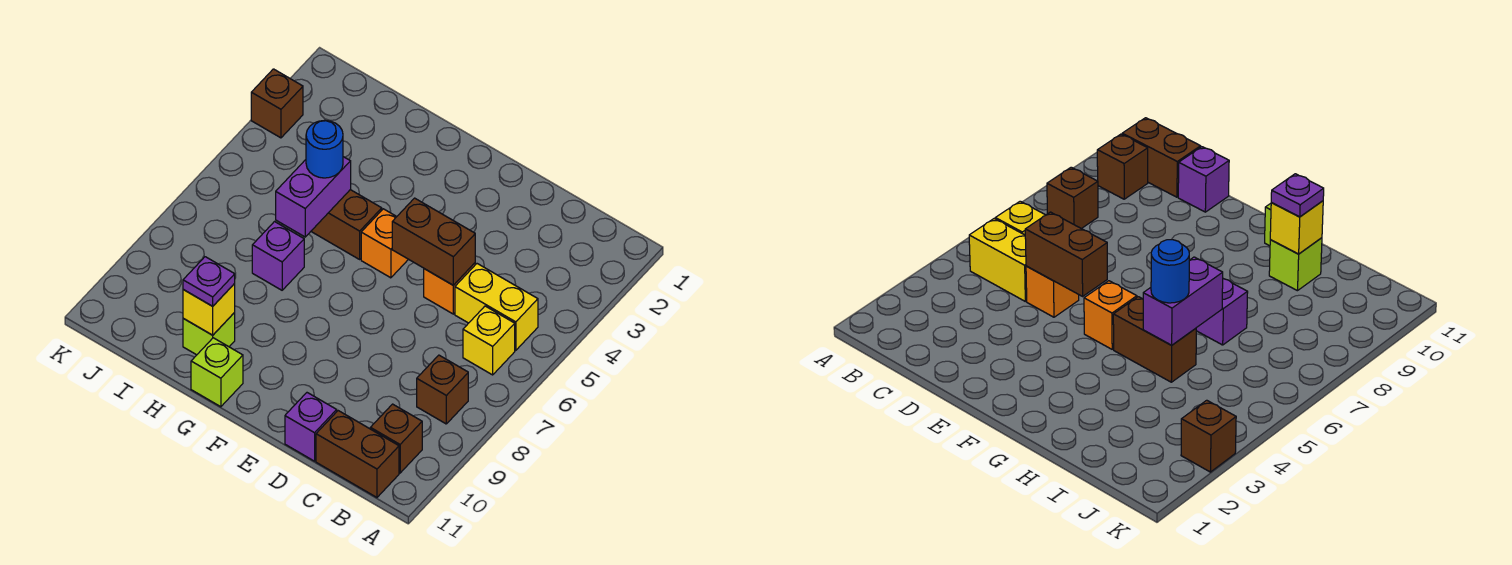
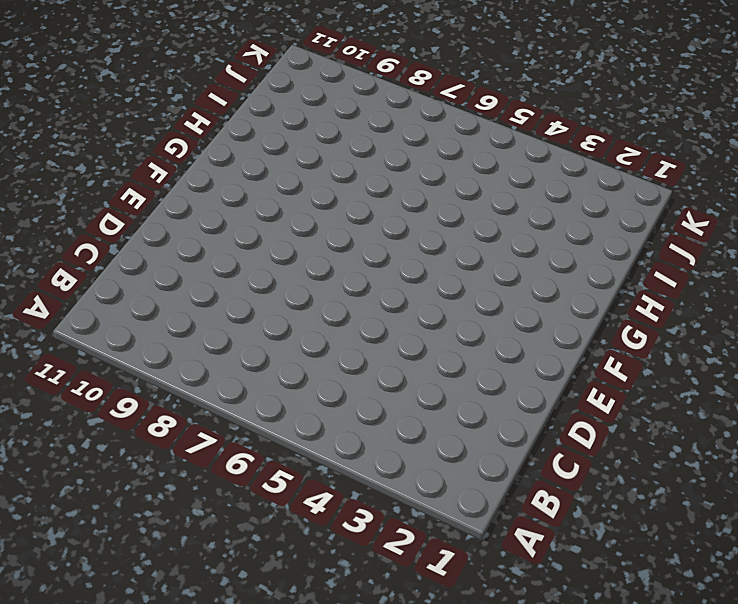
none -> yellow brick B5:C5 level 1
none -> yellow brick B6 level 1
none -> brown brick B8 level 1

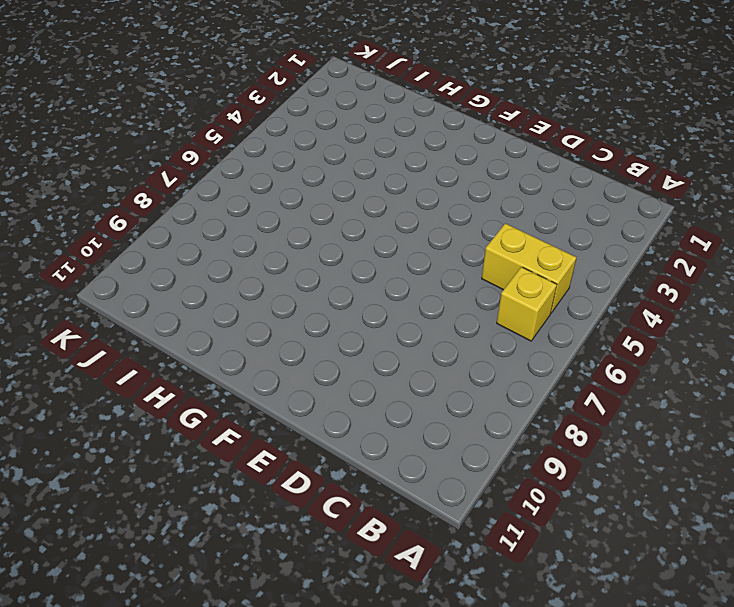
none -> brown brick B8 level 1
none -> brown brick B10 level 1
none -> brown brick B11:C11 level 1

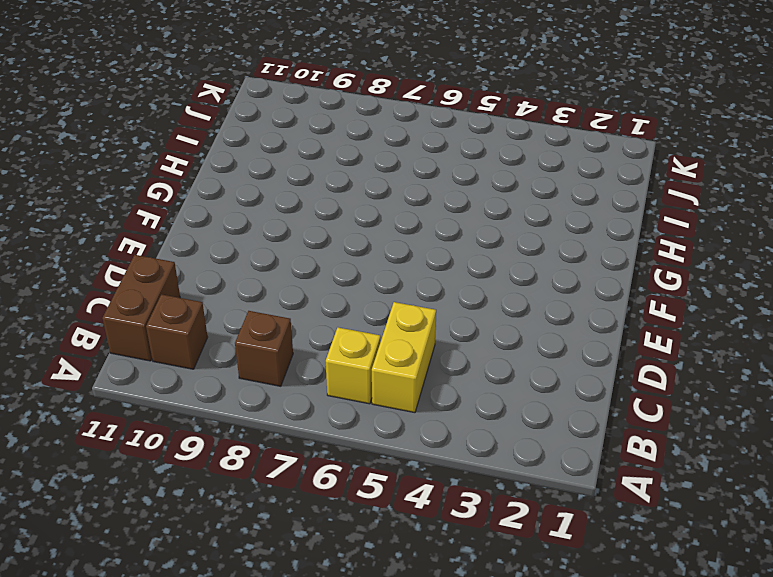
none -> orange brick D5 level 1
none -> purple brick D11 level 1
none -> orange brick F5 level 1

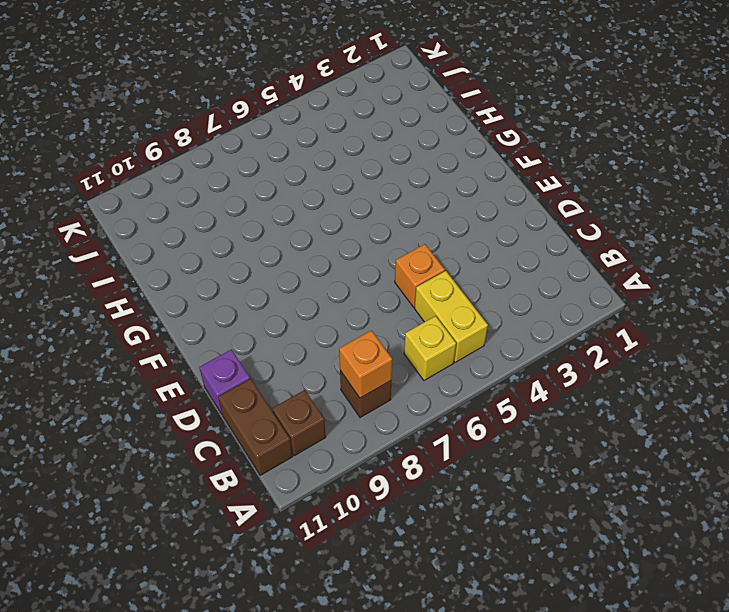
orange brick B8 level 2 -> orange brick F5 level 1
none -> brown brick G5:H5 level 1
none -> lime brick G11 level 1
none -> purple brick H7 level 1

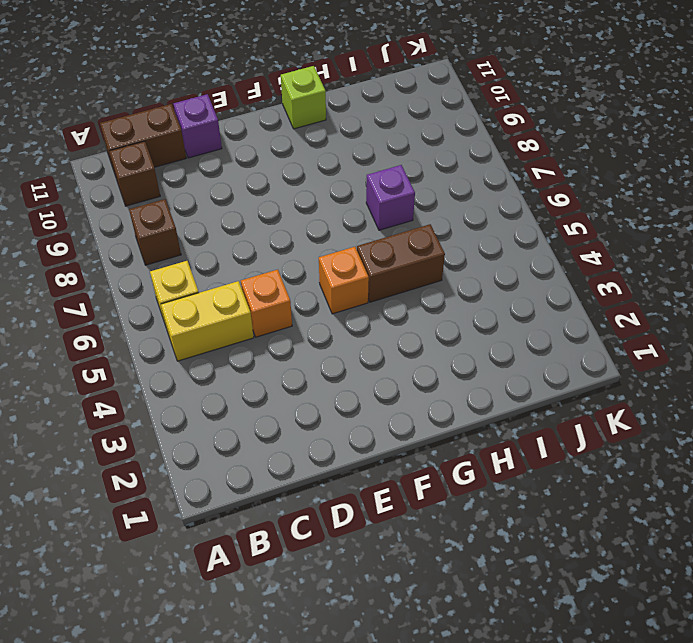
none -> lime brick H10 level 1
none -> brown brick K3 level 1
none -> brown brick D5:E5 level 2

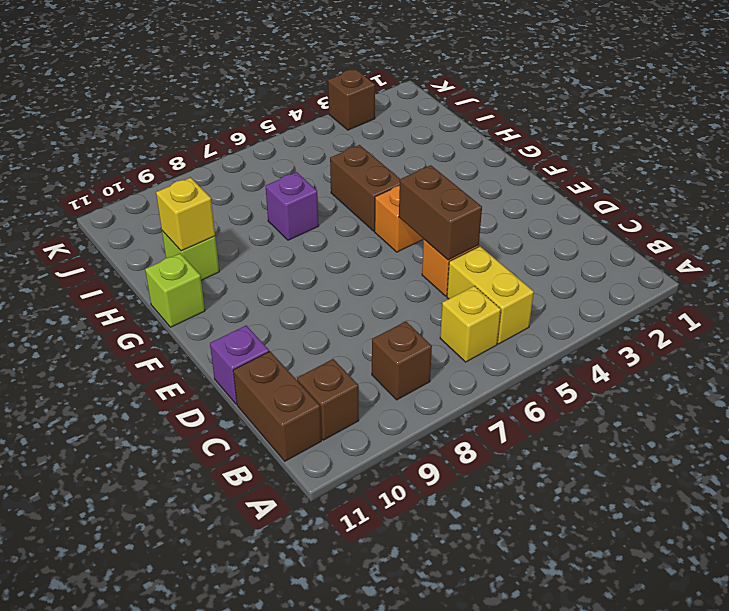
none -> purple brick H5:H6 level 2
none -> blue round brick H5 level 3
none -> purple plate H10 level 3

